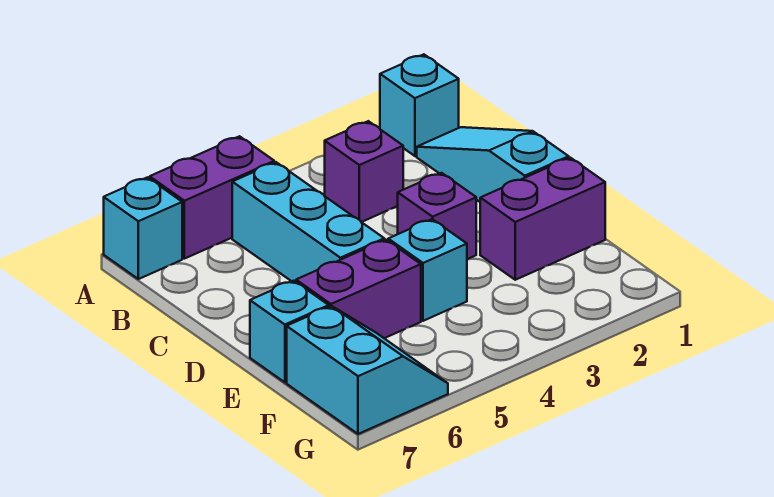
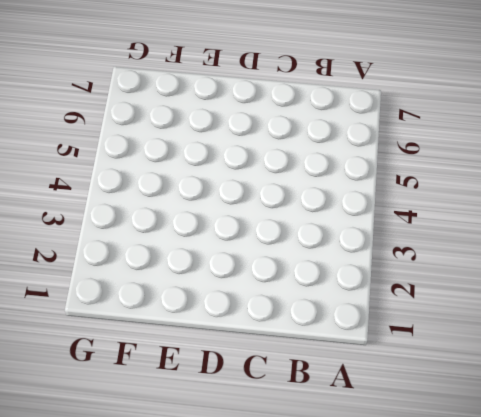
none -> cyan brick A1 level 1
none -> purple brick A5:A6 level 1
none -> cyan brick A7 level 1

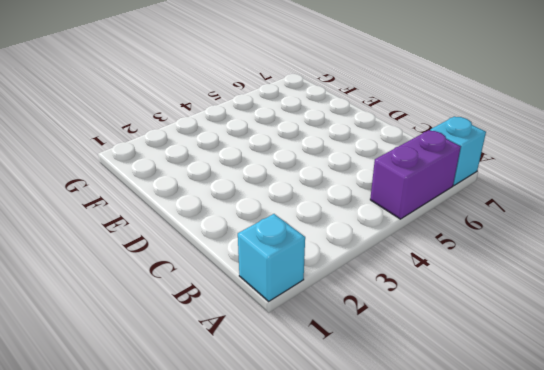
none -> cyan slope B1:D1 level 1 top D
none -> purple brick B3 level 1
none -> cyan brick B5:D5 level 1

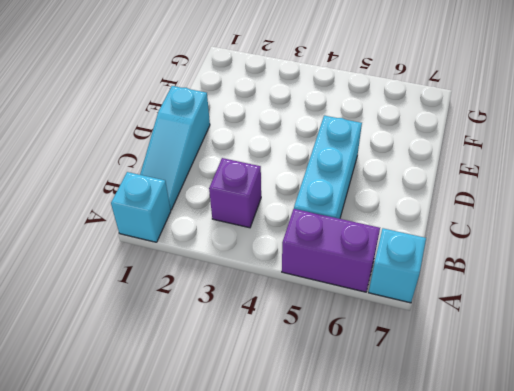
none -> purple brick D3 level 1
none -> purple brick E1:E2 level 1
none -> cyan brick E4 level 1

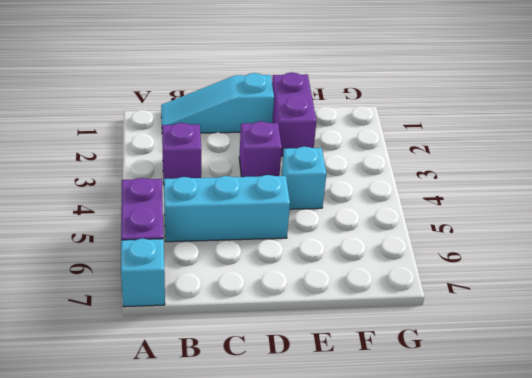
none -> cyan brick A1 level 1
none -> purple brick E5:E6 level 1
none -> cyan brick E7 level 1

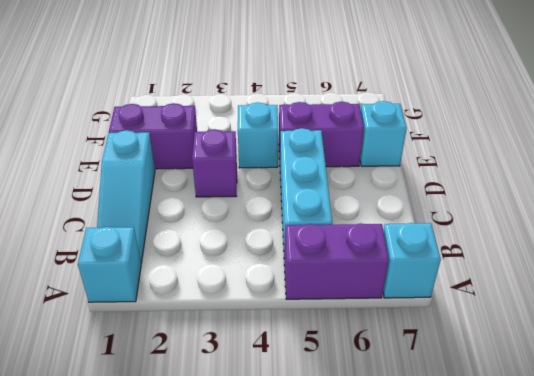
none -> purple brick B3 level 1
none -> cyan slope F6:G7 level 1 top 7

